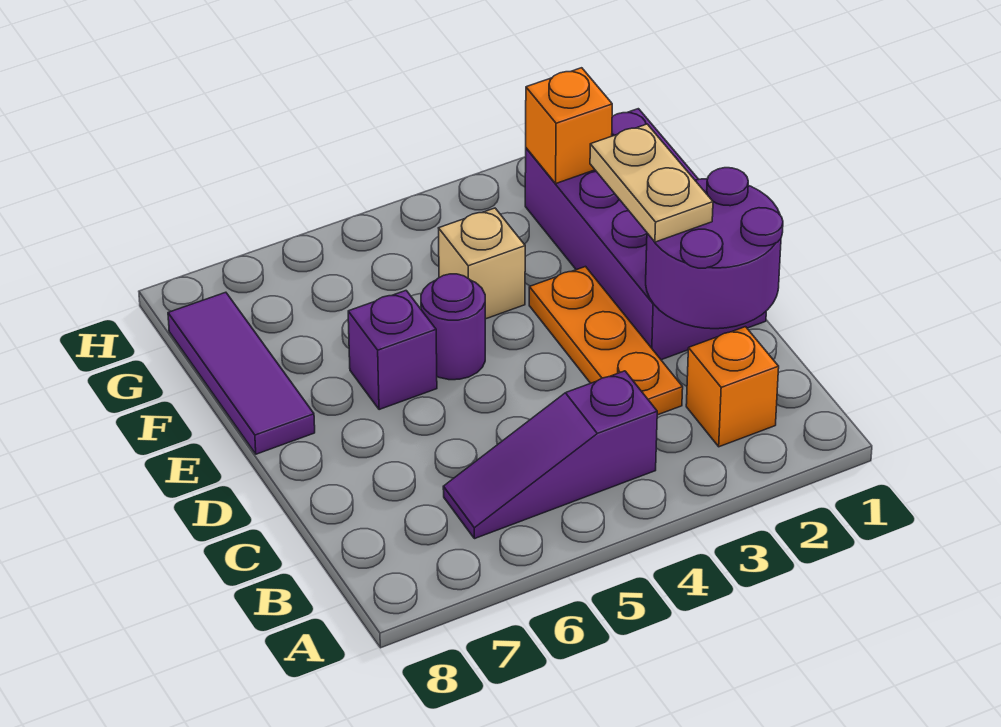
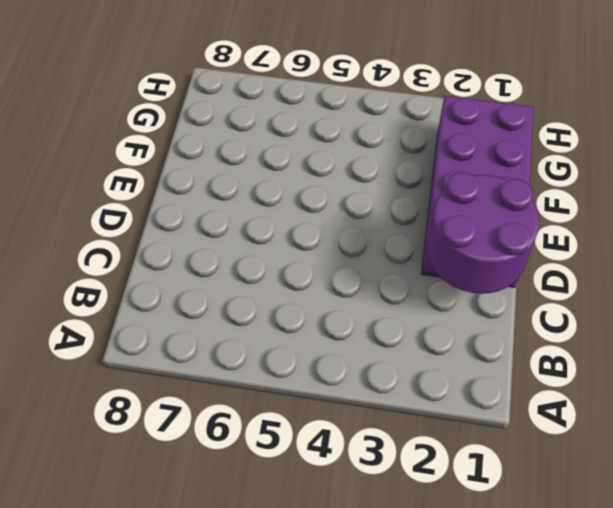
none -> orange brick B2 level 1
none -> purple slope B4:B6 level 1 top 4

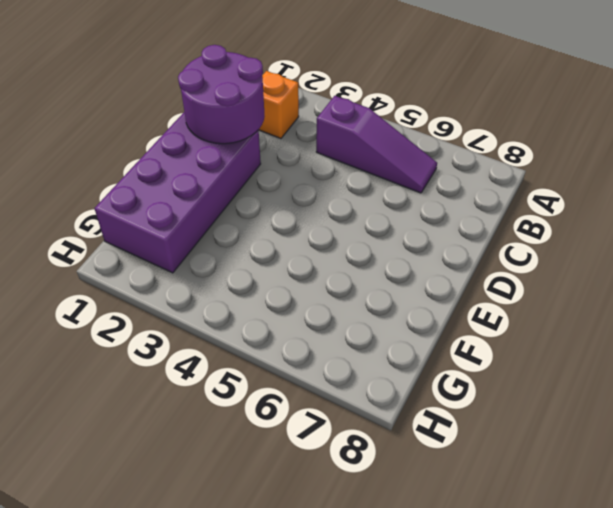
none -> orange plate C3:E3 level 1
none -> purple round brick E5 level 1

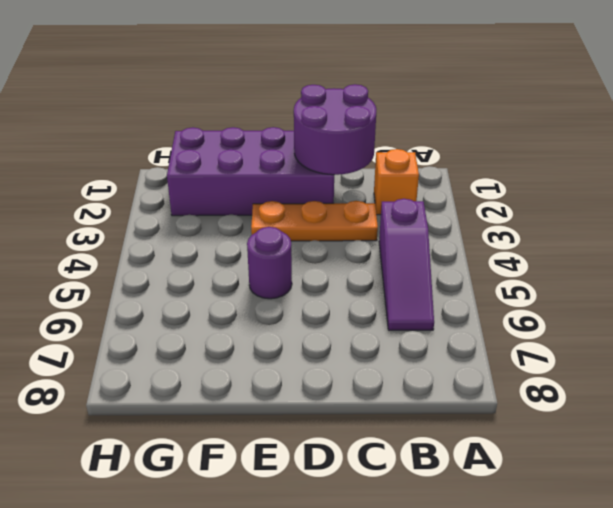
none -> purple brick E6 level 1
none -> purple tile E8:G8 level 1

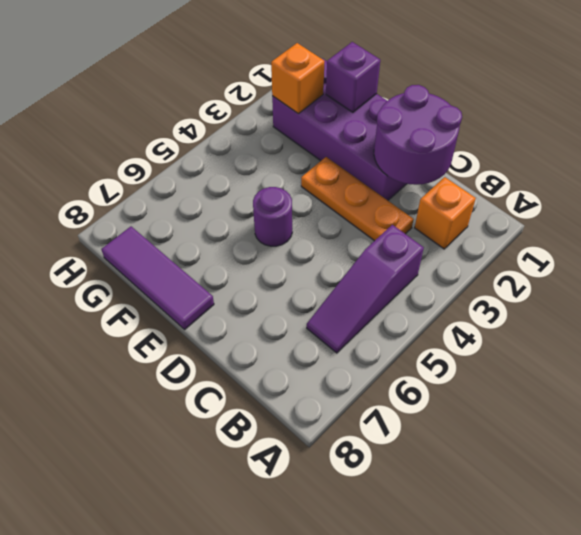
purple brick F1 level 2 -> purple brick E6 level 1
none -> tan brick F4 level 1
none -> tan plate D2:E2 level 3

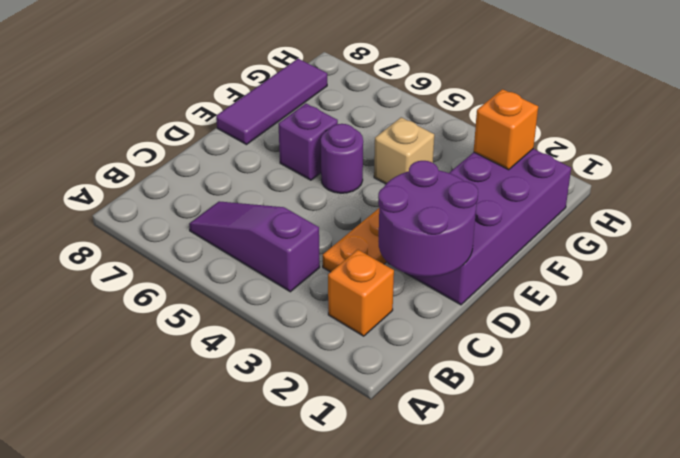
none -> tan plate D2:E2 level 3

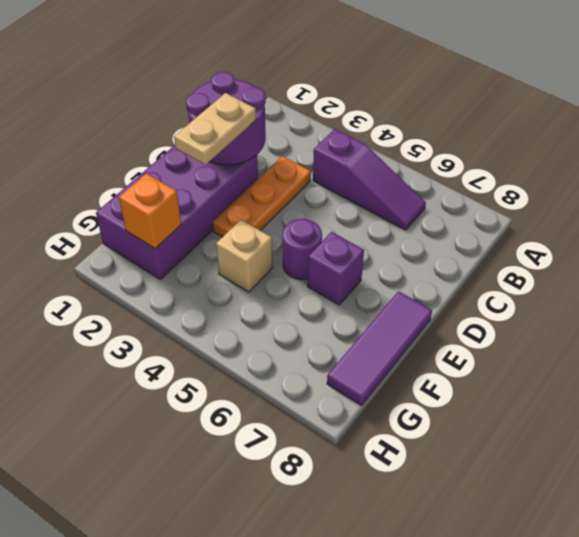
none -> orange brick B2 level 1

